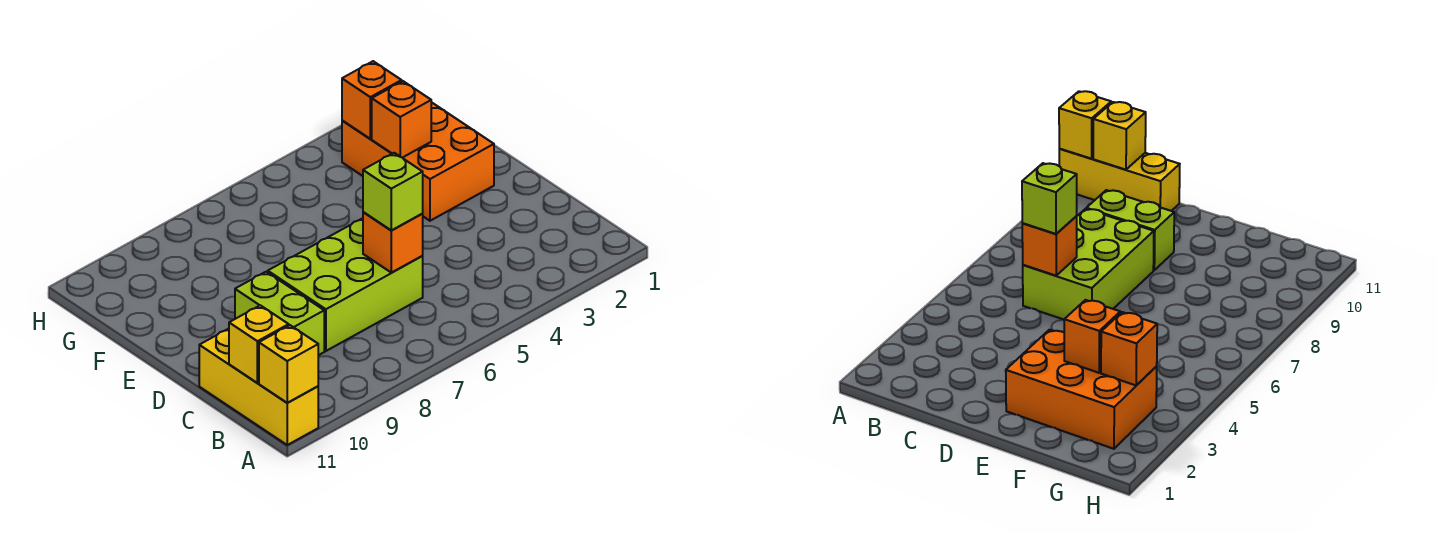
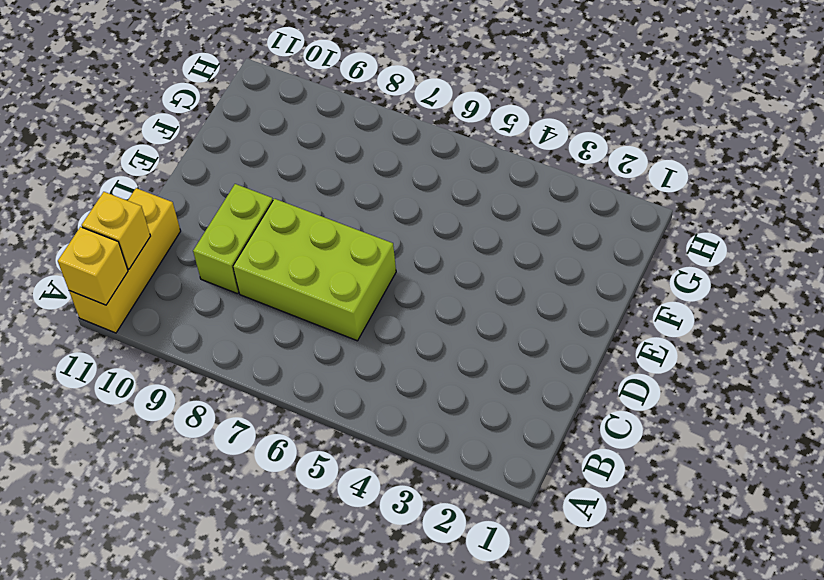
none -> orange brick E2:G3 level 1
none -> orange brick C6 level 2

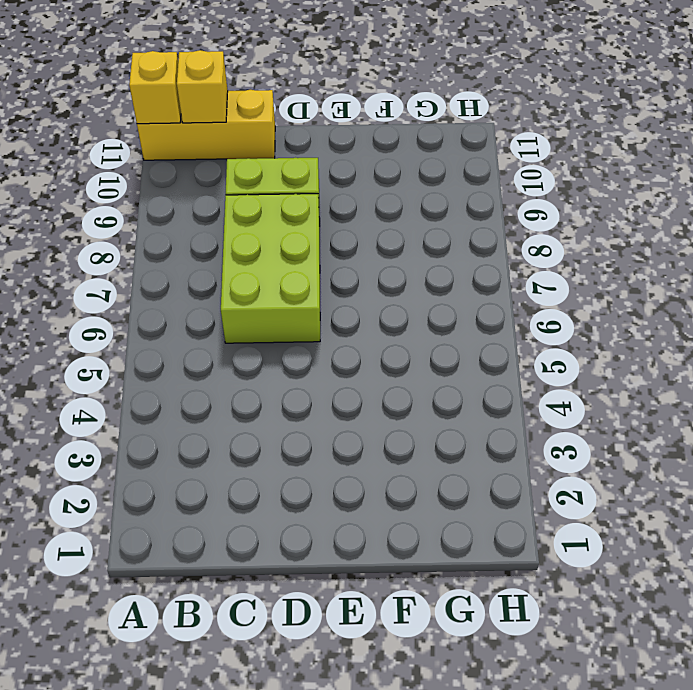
none -> orange brick E2:G3 level 1
none -> orange brick C6 level 2

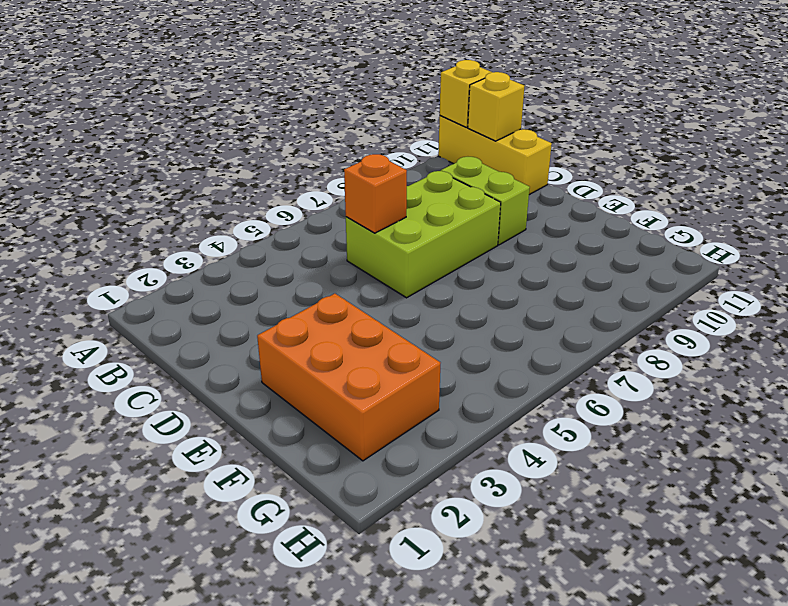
none -> orange brick F3 level 2
none -> orange brick G3 level 2

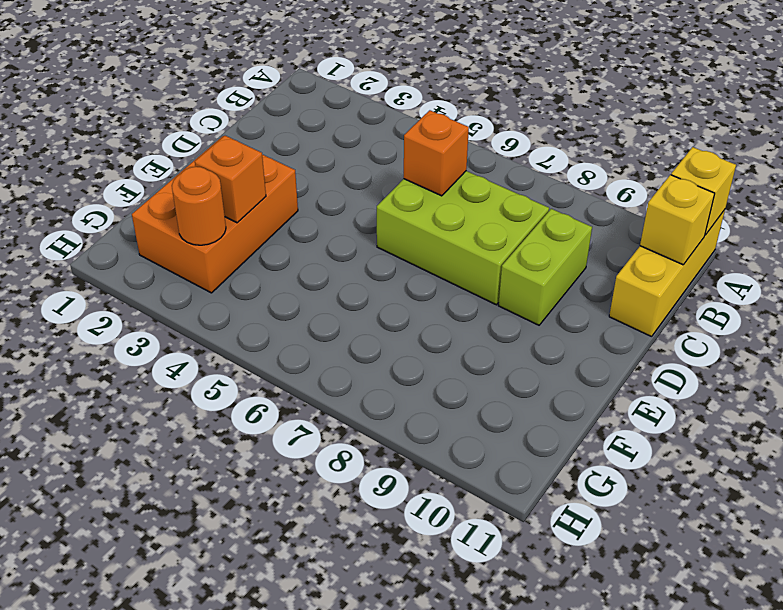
orange round brick G3 level 2 -> orange brick G3 level 2
none -> lime brick C6 level 3

